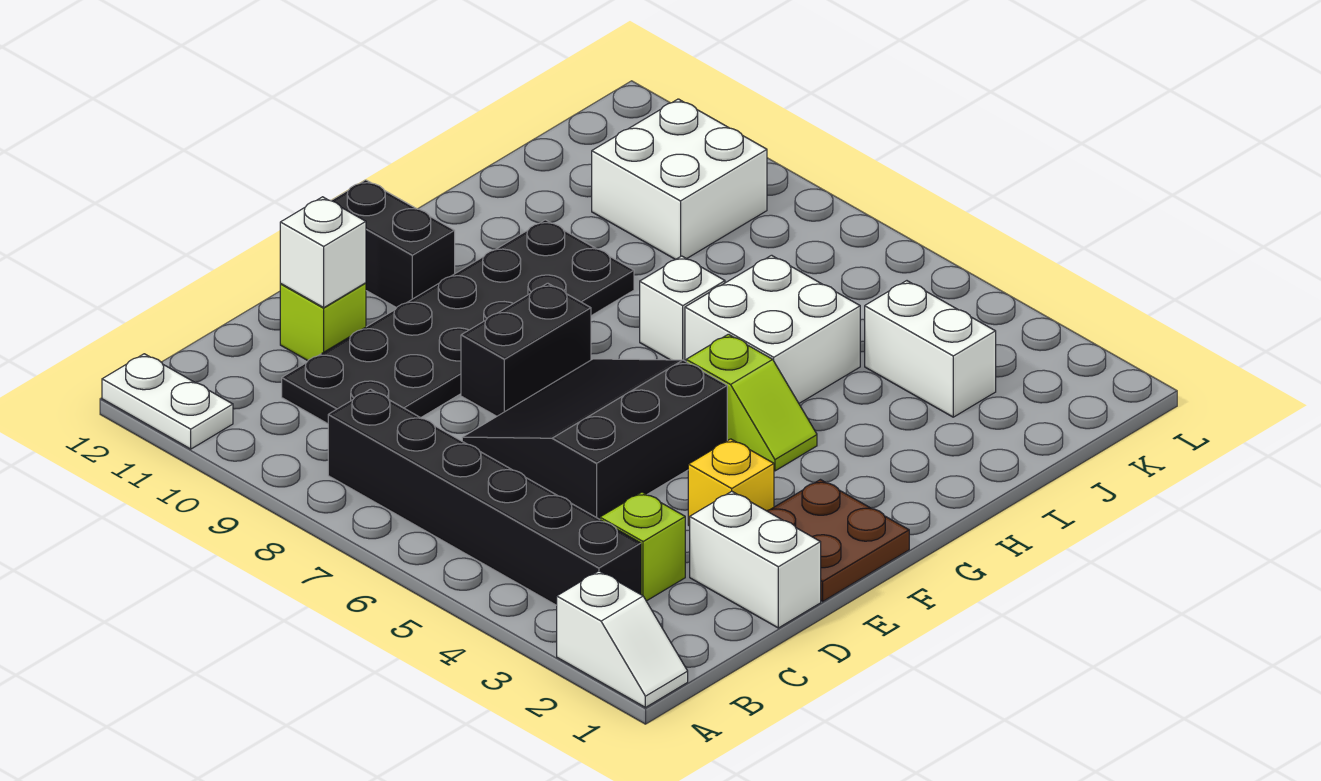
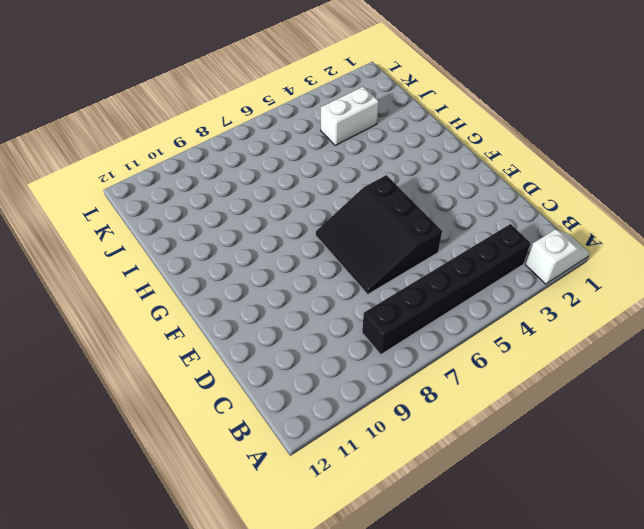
none -> white plate A11:A12 level 1
none -> lime brick C3 level 1
none -> black plate C9:H10 level 1

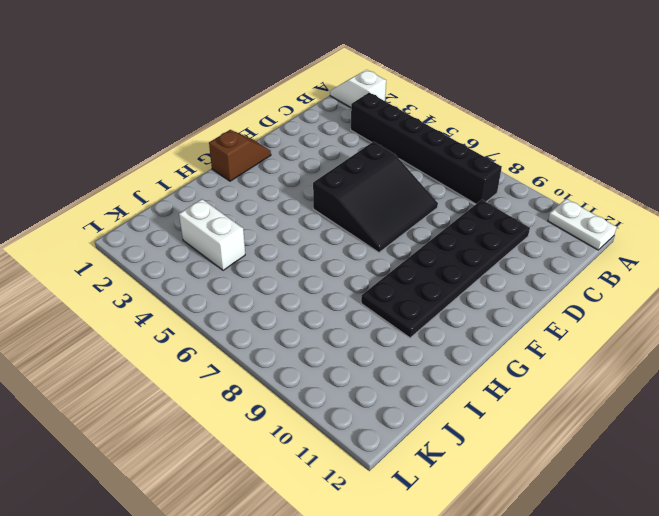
brown slope F1:G1 level 1 top G -> brown plate E1:F2 level 1
none -> lime brick C3 level 1
none -> white brick D1:D2 level 1
none -> lime brick D11 level 1

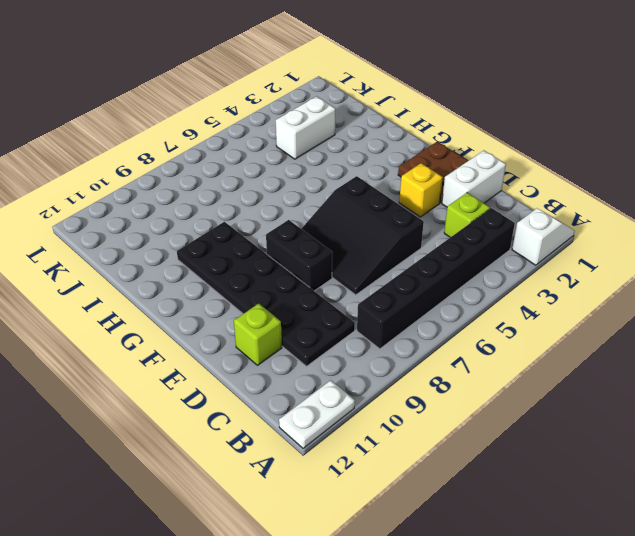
none -> black brick F11:F12 level 1
none -> lime slope G4:G5 level 1 top 5
none -> white brick H5:I6 level 1

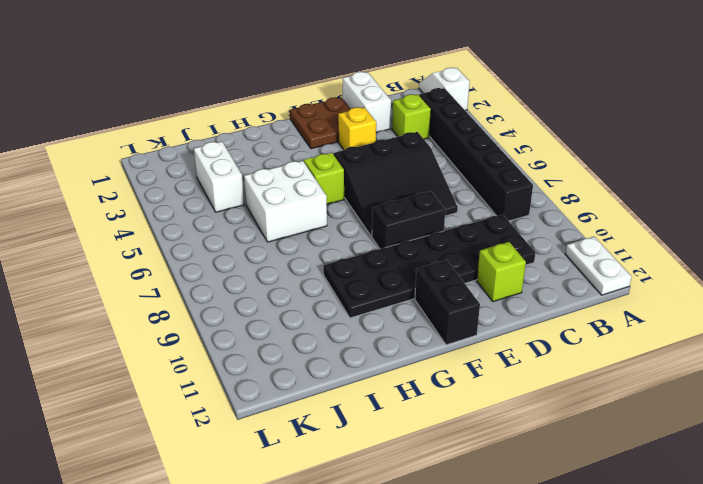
none -> white brick H7 level 1
none -> white brick J9:K10 level 1
none -> white brick D11 level 2

